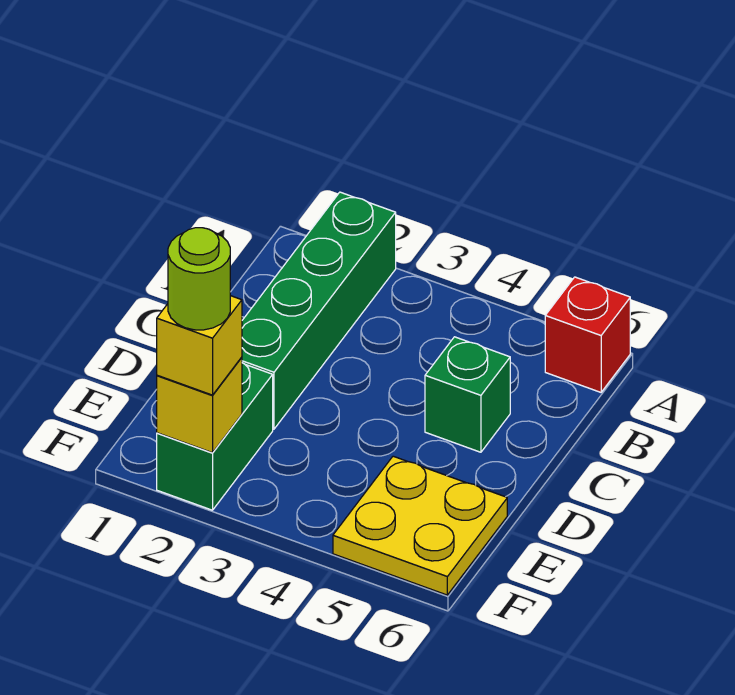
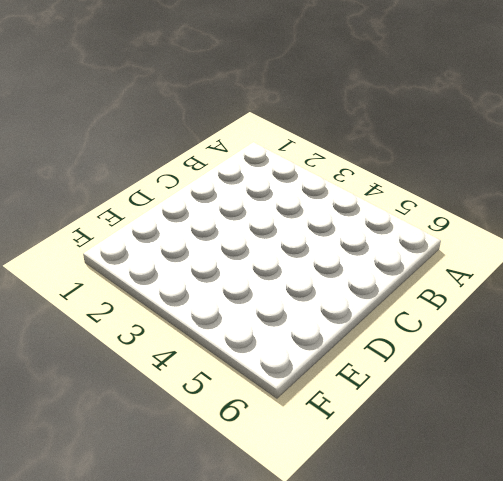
none -> green brick A2:D2 level 1
none -> red brick A6 level 1

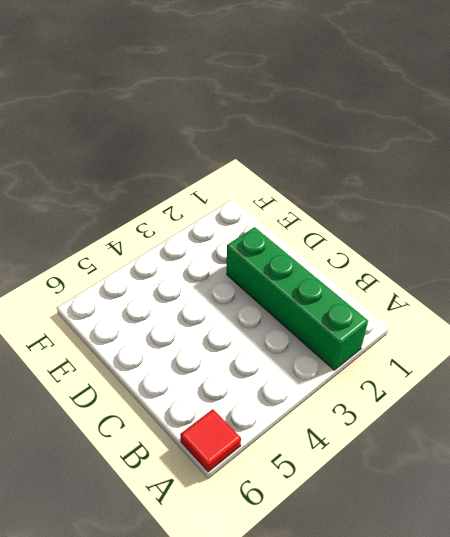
red tile A6 level 1 -> red brick A6 level 1
none -> green brick C5 level 1
none -> green brick E2:F2 level 1

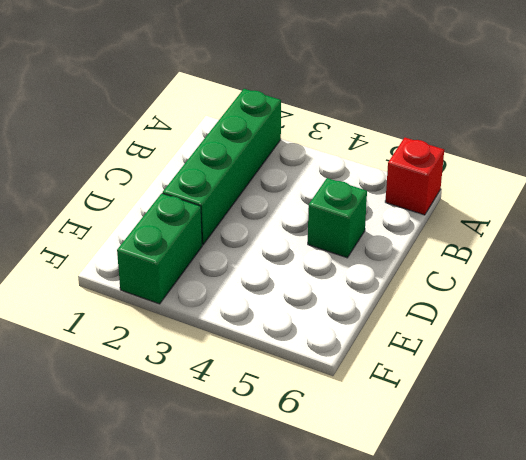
none -> yellow plate E5:F6 level 1
none -> yellow brick F2 level 2

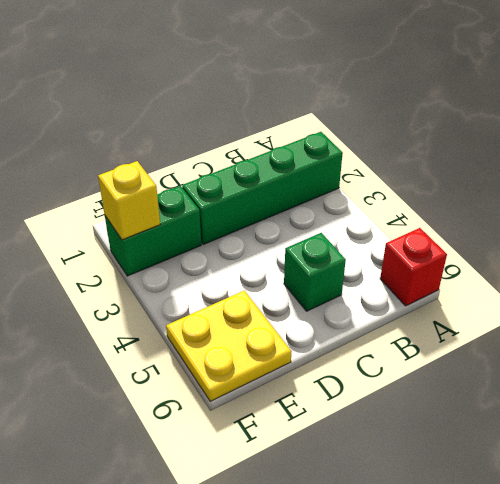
none -> yellow brick F2 level 3
none -> lime round brick F2 level 4

